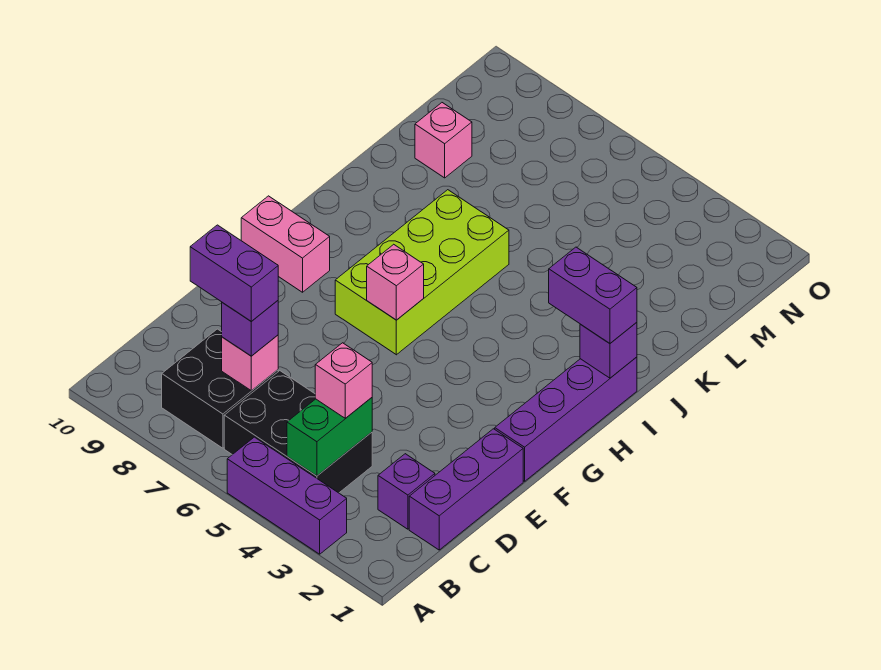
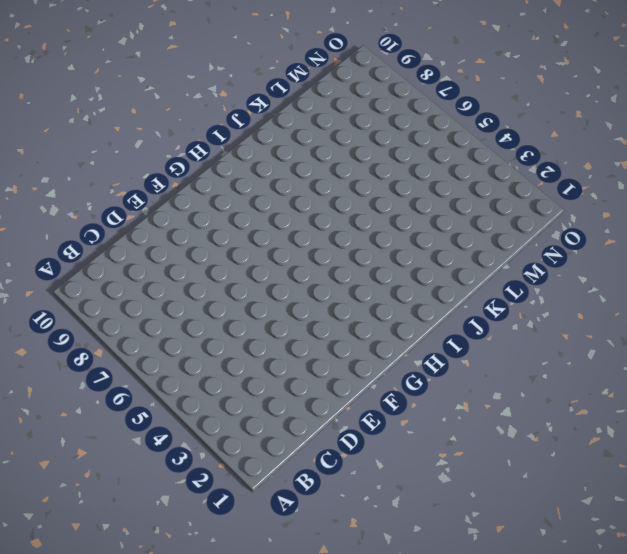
none -> purple brick A3:A5 level 1
none -> black brick B4:C6 level 1
none -> black brick B7:C8 level 1

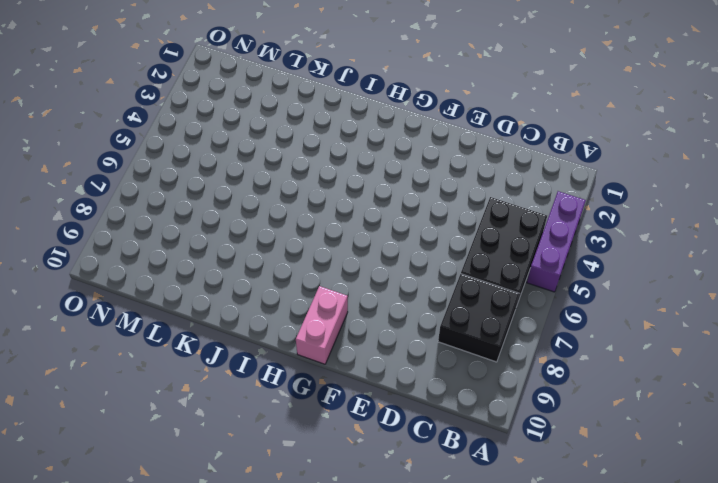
none -> purple brick C1:E1 level 1
none -> purple brick C2 level 1
none -> purple brick F1:I1 level 1

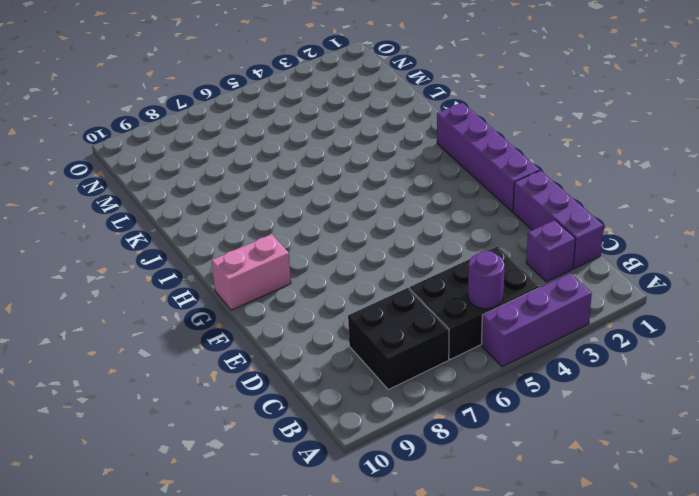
purple round brick B5 level 2 -> none
none -> lime brick G6:J7 level 1
none -> pink brick L9 level 1
none -> green brick B4:C4 level 2

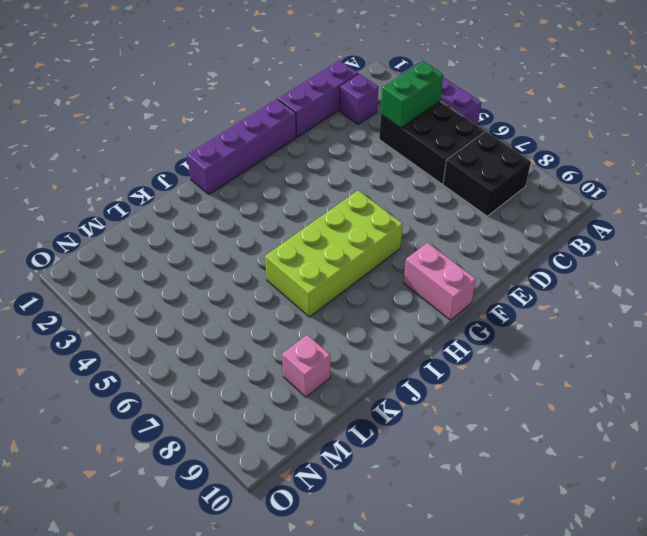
none -> pink brick C7 level 2
none -> pink brick G6 level 2
none -> purple brick I1 level 2

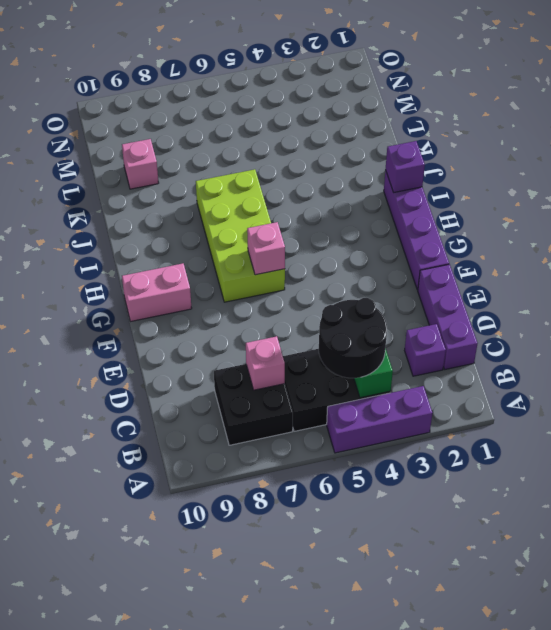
black round brick B4:C5 level 3 -> pink brick C4 level 3
none -> purple brick C7 level 3
none -> purple brick I1:I2 level 3
none -> purple brick C7:C8 level 4

